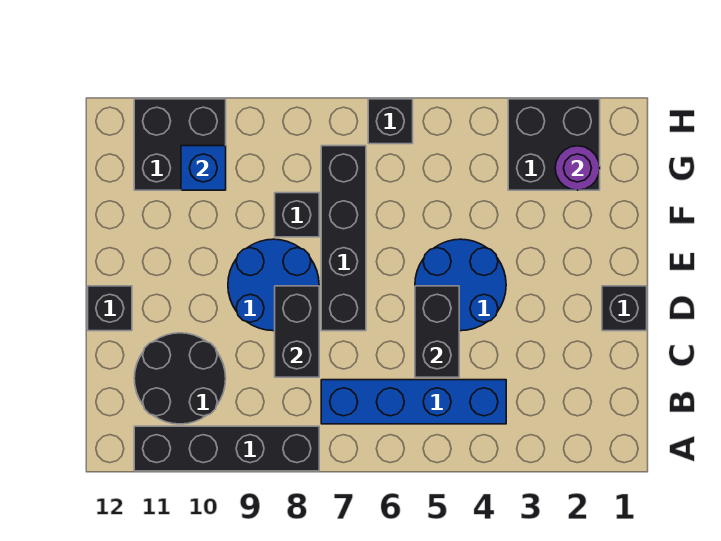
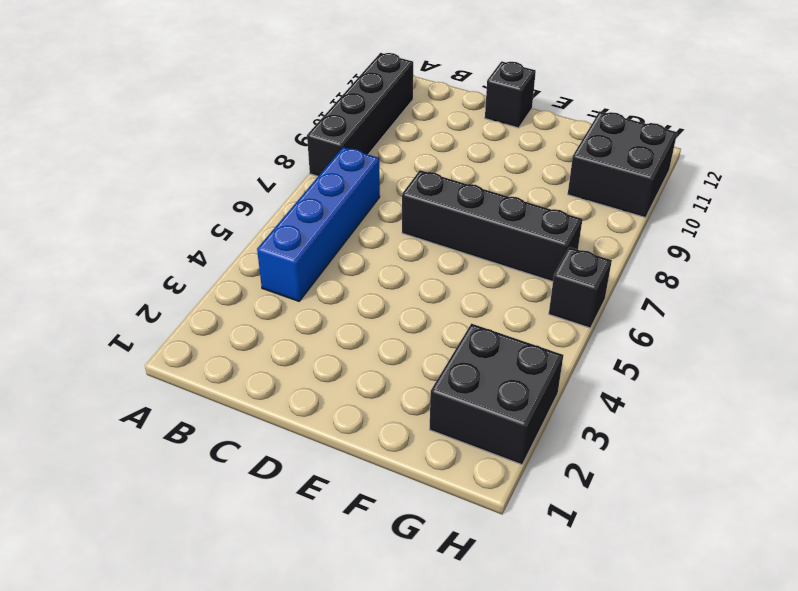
none -> black round brick B10:C11 level 1
none -> black brick D1 level 1
none -> blue round brick D4:E5 level 1

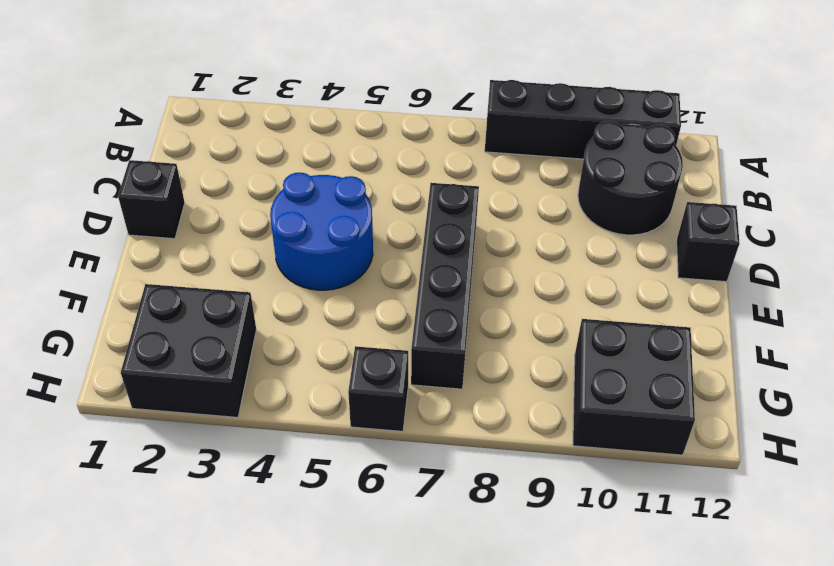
none -> blue brick B4:B7 level 1
none -> blue round brick D8:E9 level 1
none -> black brick F8 level 1

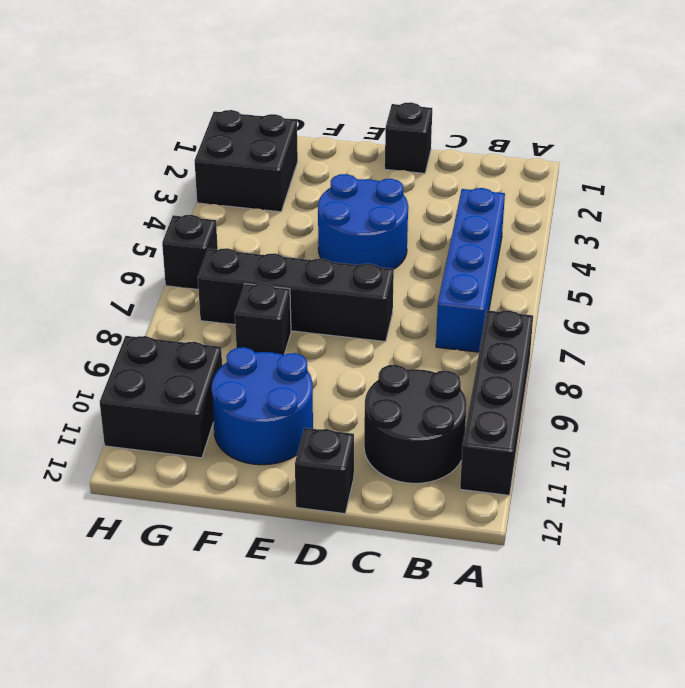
blue round brick E10:F11 level 1 -> blue round brick D8:E9 level 1
none -> black brick C5:D5 level 2
none -> black brick C8:D8 level 2
none -> purple round brick G2 level 2

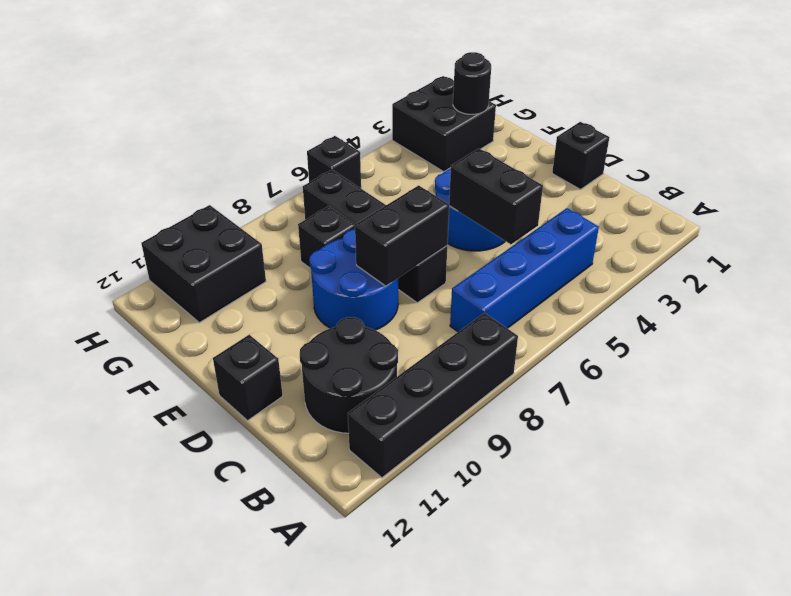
black brick D7:D8 level 2 -> black brick C8:D8 level 2
black round brick G2 level 2 -> purple round brick G2 level 2
none -> blue brick G10 level 2

